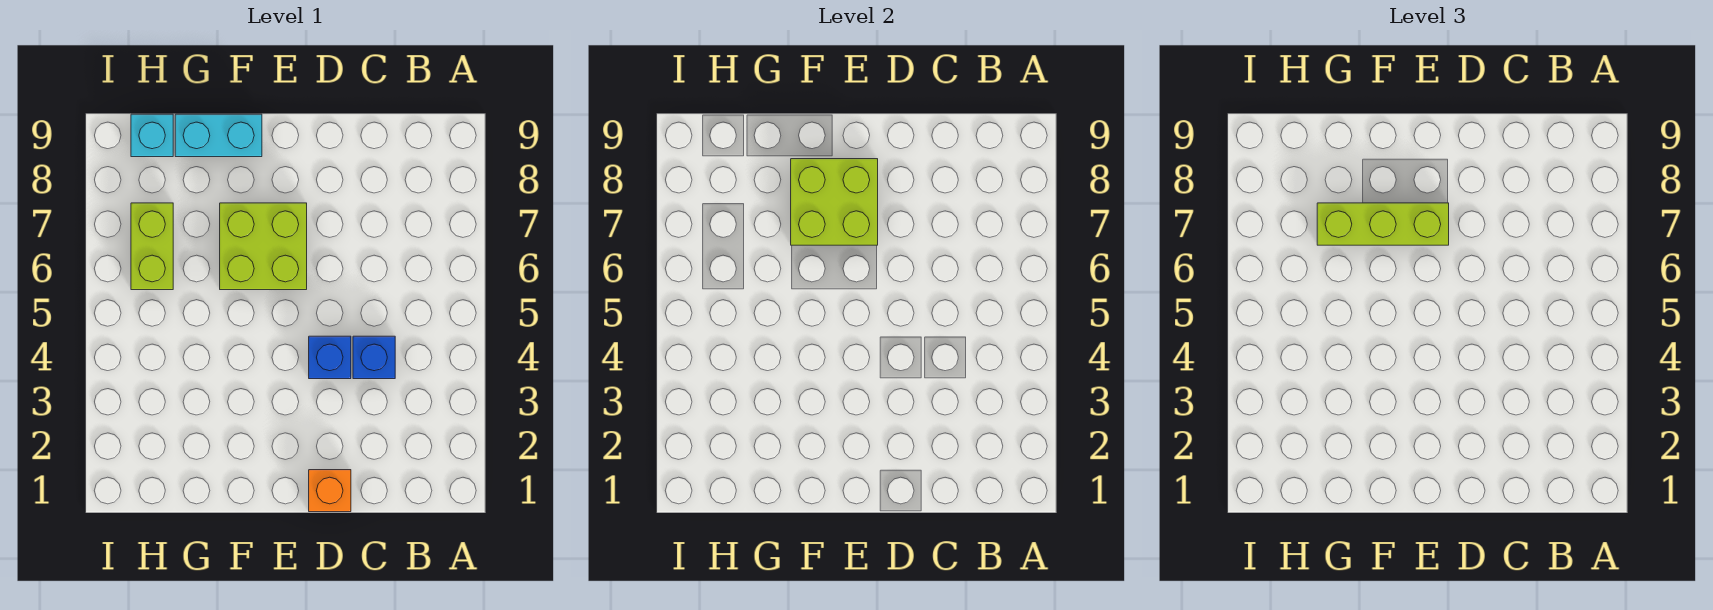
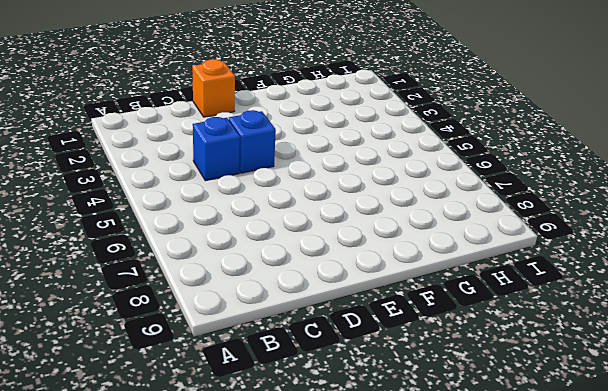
none -> lime brick E6:F7 level 1
none -> cyan brick F9:G9 level 1

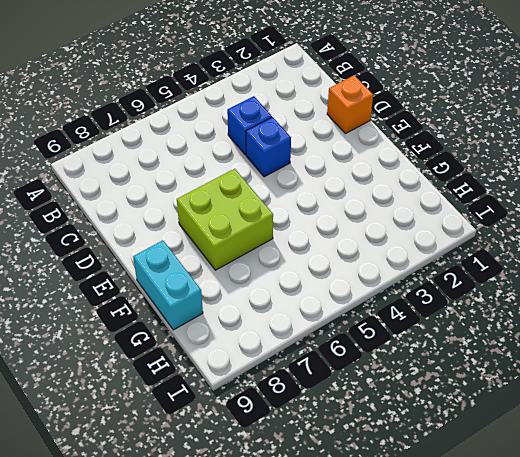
none -> lime brick H6:H7 level 1
none -> cyan brick H9 level 1

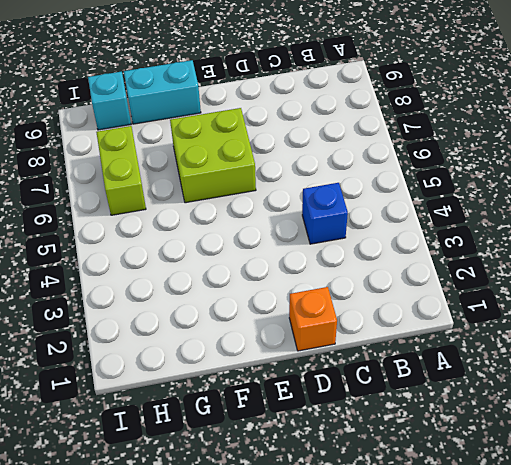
none -> blue brick D4 level 1
none -> lime brick E7:F8 level 2

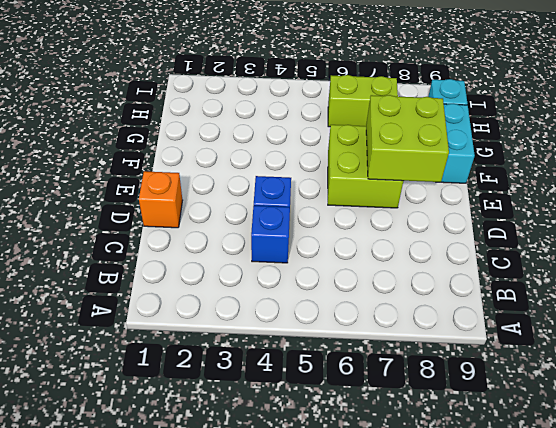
none -> lime brick E7:G7 level 3

